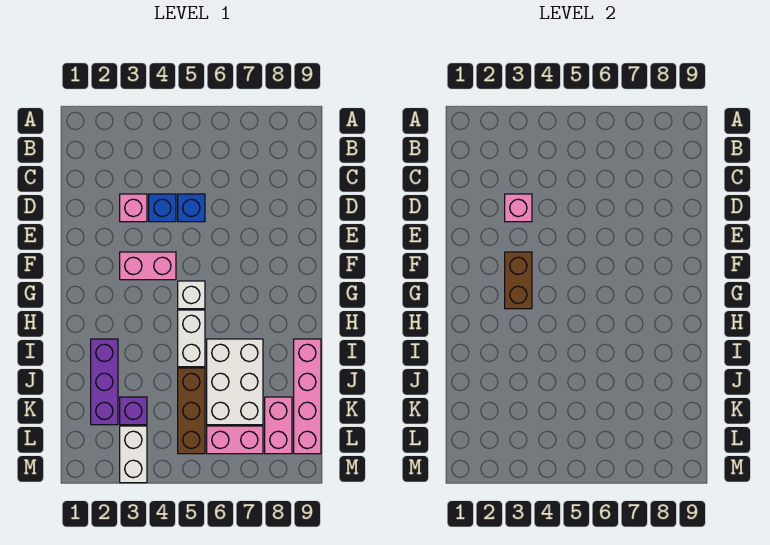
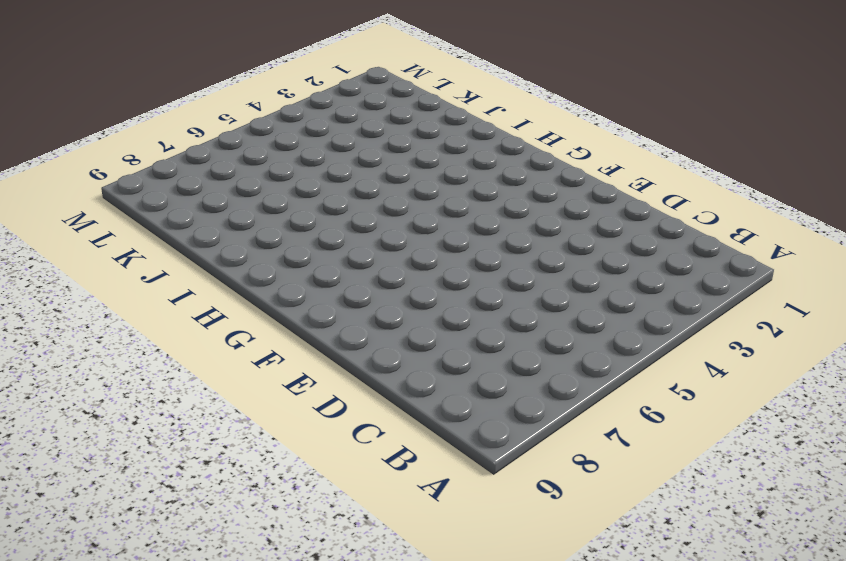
none -> pink brick D3 level 1
none -> blue brick D4 level 1
none -> blue brick D5 level 1

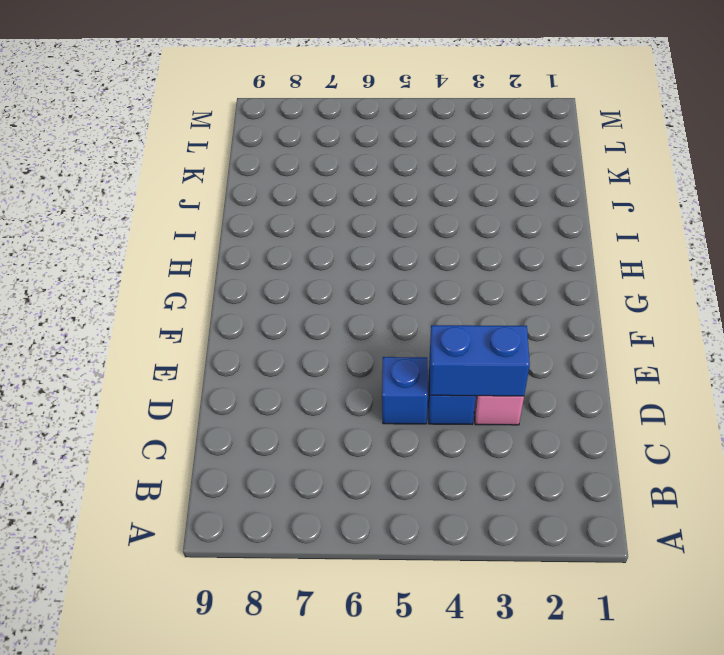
blue brick D3:D4 level 2 -> pink brick D3 level 2
none -> pink brick F3:F4 level 1
none -> white brick G5 level 1
none -> white brick H5:I5 level 1

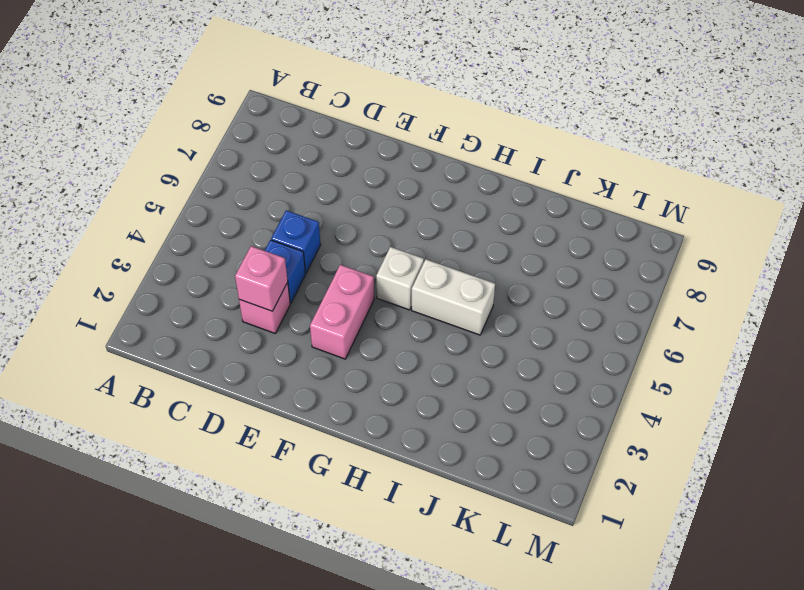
none -> purple brick I2:K2 level 1
none -> white brick I6:K7 level 1
none -> pink brick I9:L9 level 1

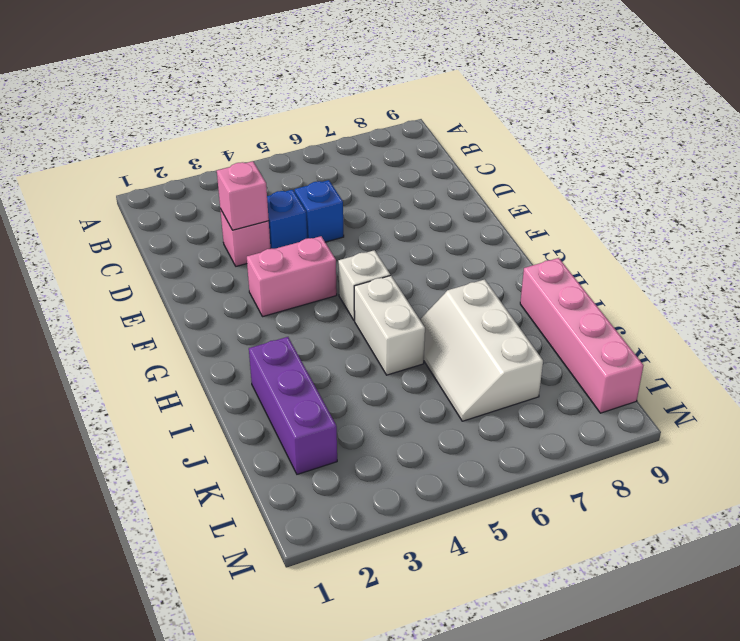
white slope I6:K7 level 1 top 7 -> white brick I6:K7 level 1
none -> brown brick J5:L5 level 1
none -> purple brick K3 level 1
none -> pink brick K8:L8 level 1

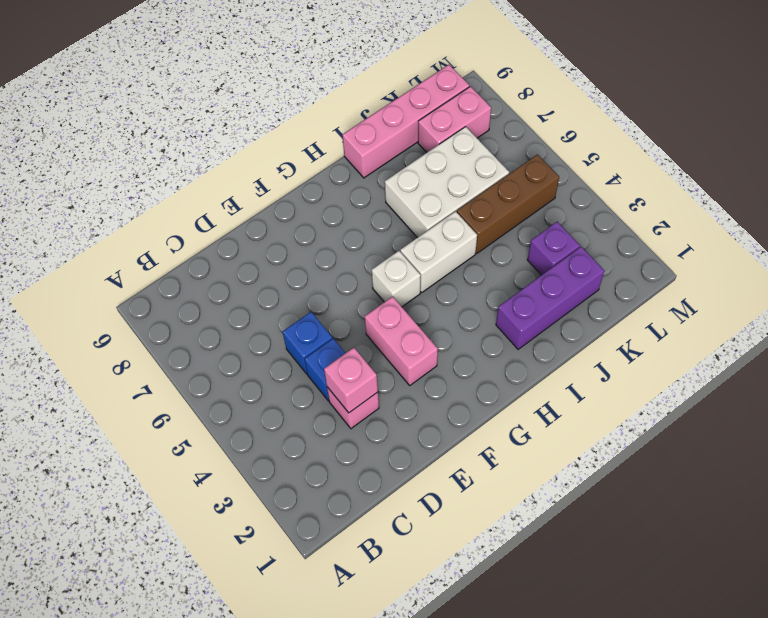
none -> white brick L3:M3 level 1
none -> pink brick L6:L7 level 1
none -> brown brick F3:G3 level 2

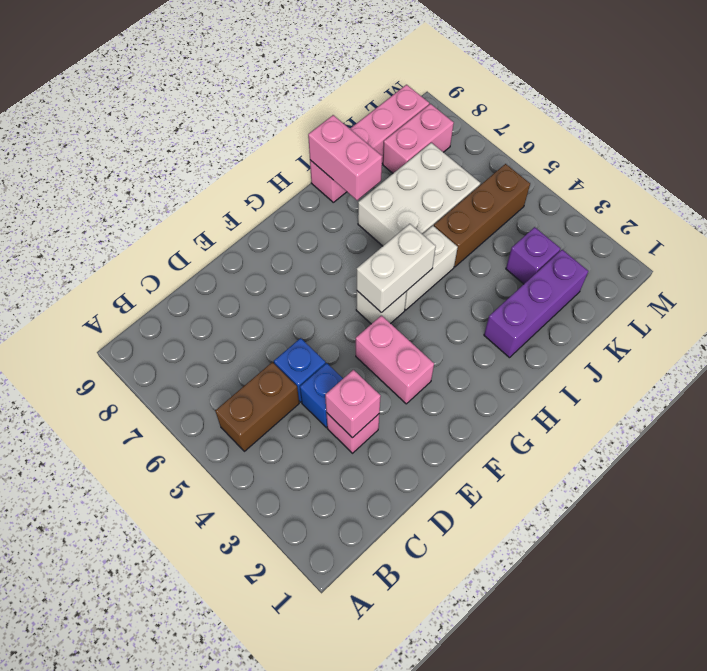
brown brick B5:C5 level 1 -> brown brick F3:G3 level 2
white brick G5:H5 level 2 -> white brick L3:M3 level 1
pink brick I8:I9 level 2 -> pink brick L6:L7 level 1

